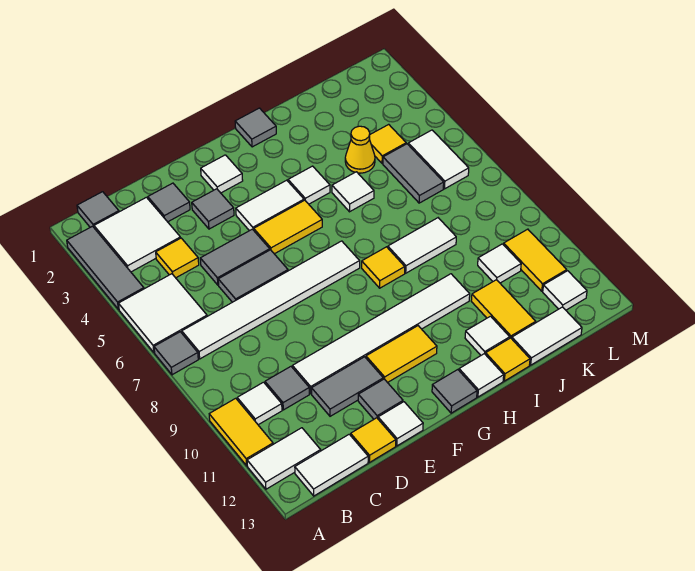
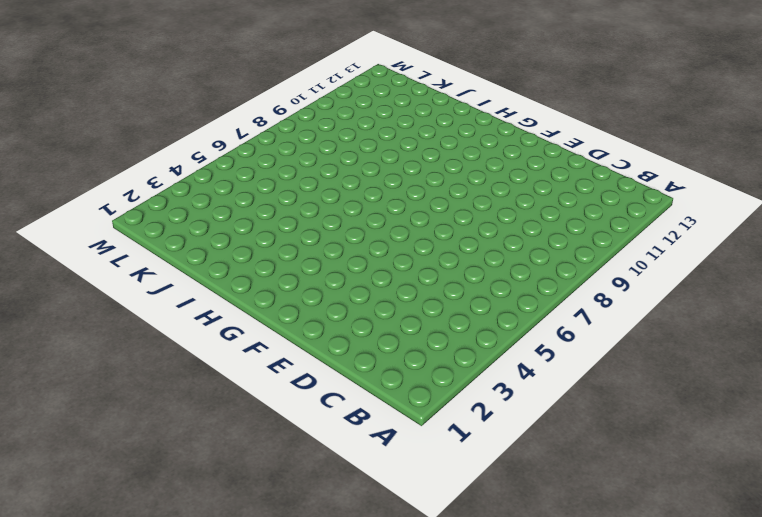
none -> grey tile A2:A4 level 1
none -> white tile A5:B6 level 1
none -> grey tile A7 level 1
none -> yellow tile A10:A11 level 1

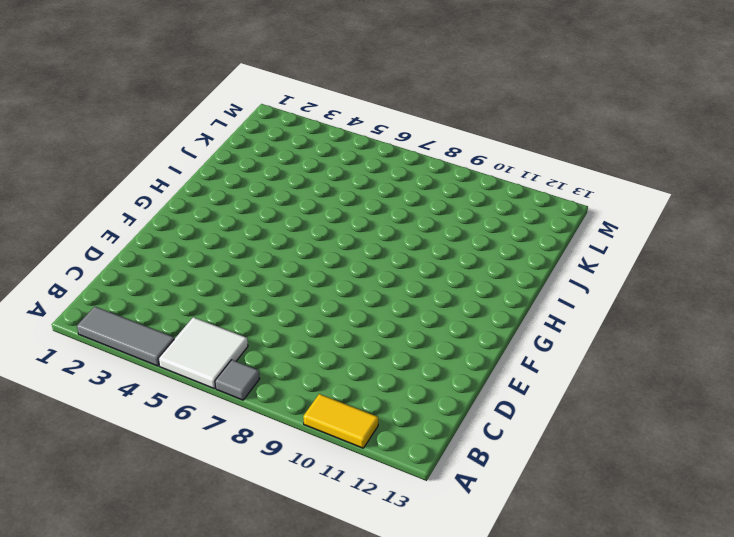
none -> white tile A12:B12 level 1
none -> grey tile B1 level 1
none -> white tile B2:C3 level 1
none -> white tile B7:G7 level 1

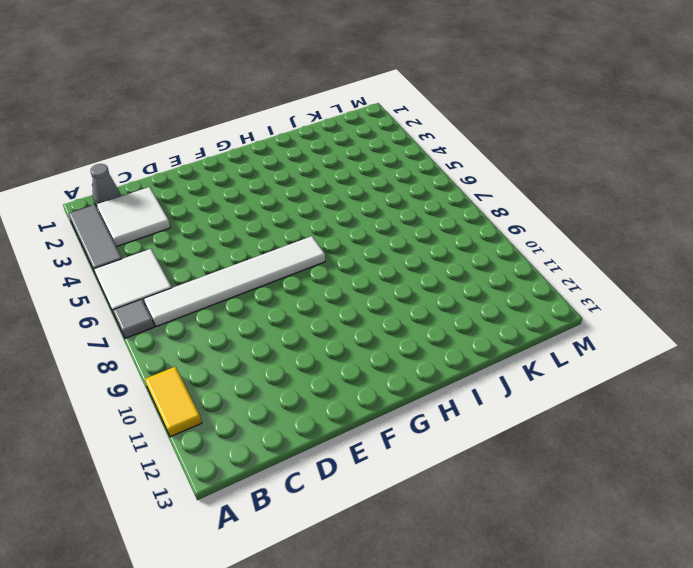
grey cone B1 level 1 -> grey tile B1 level 1
none -> white tile A12:B12 level 1
none -> white tile B10 level 1
none -> white tile B13:C13 level 1
none -> yellow tile C4 level 1

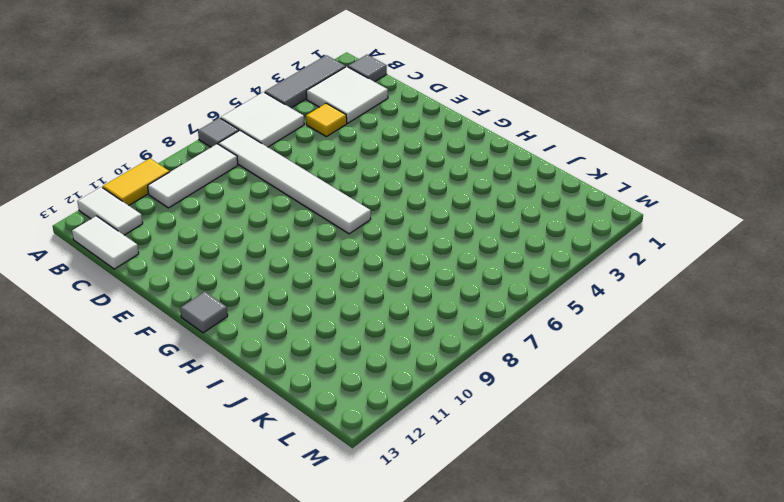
white tile B8:B10 level 1 -> white tile B10 level 1
none -> grey tile C10 level 1
none -> grey tile D2 level 1
none -> grey tile D5:E5 level 1
none -> grey tile D6:E6 level 1

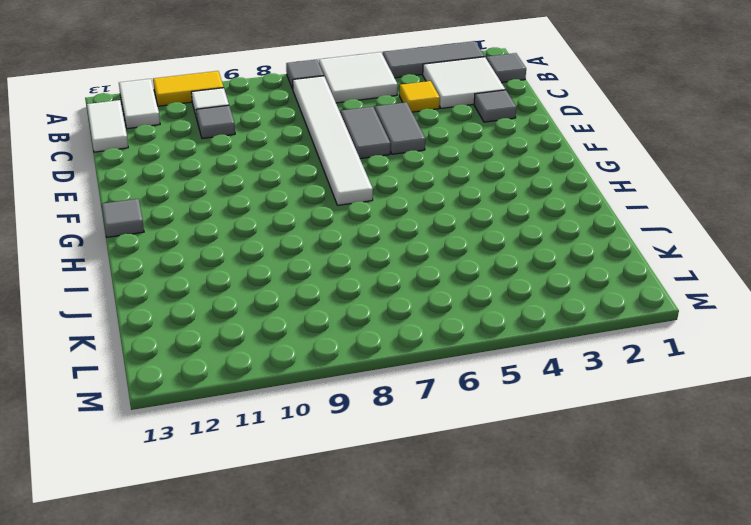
none -> white tile D10:I10 level 1
none -> grey tile D11:E11 level 1
none -> yellow tile D13 level 1
none -> grey tile E3 level 1

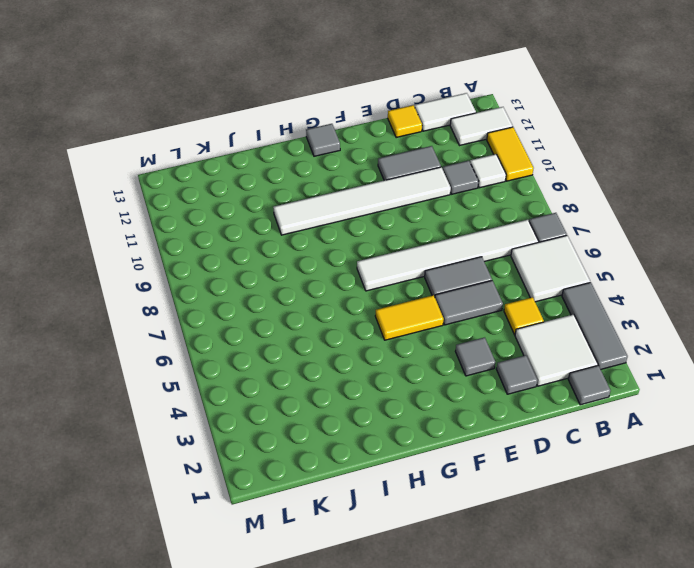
none -> grey tile E12 level 1
none -> white tile E13 level 1
none -> white tile F2 level 1
none -> white tile F4:G4 level 1

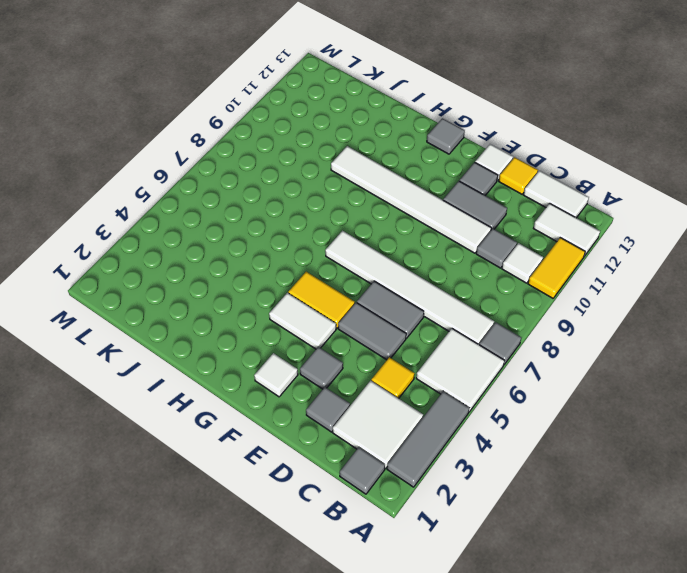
none -> yellow tile F11:G11 level 1
none -> grey tile H1 level 1
none -> white tile H4 level 1
none -> yellow tile H8 level 1

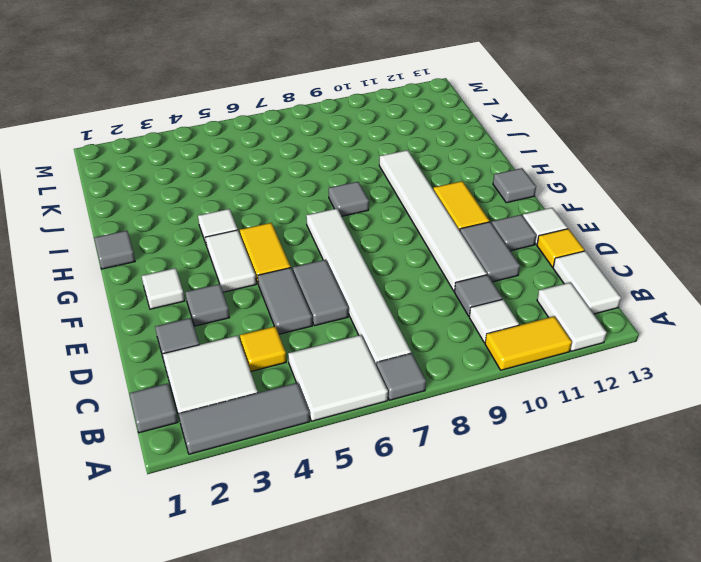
grey tile H8 level 1 -> yellow tile H8 level 1
none -> white tile H13 level 1
none -> white tile I5 level 1
none -> white tile I8:J8 level 1
none -> white tile I12 level 1

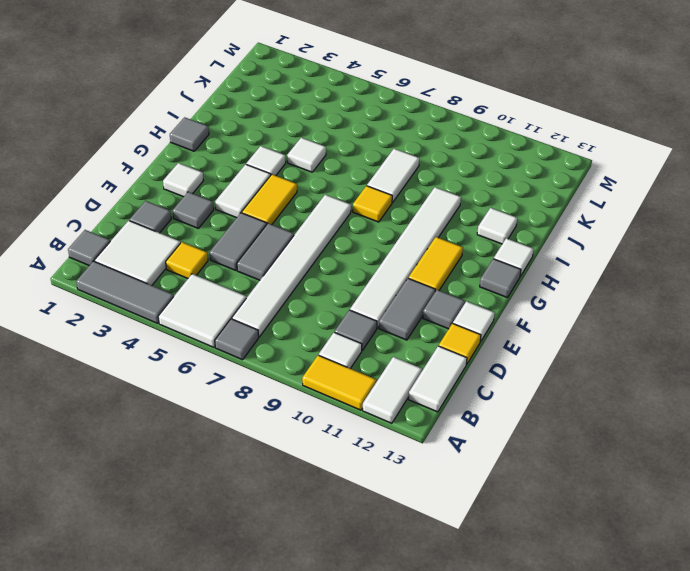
none -> yellow tile I13 level 1
none -> yellow cone J4 level 1
none -> yellow tile J11:J12 level 1
none -> white tile J13:K13 level 1

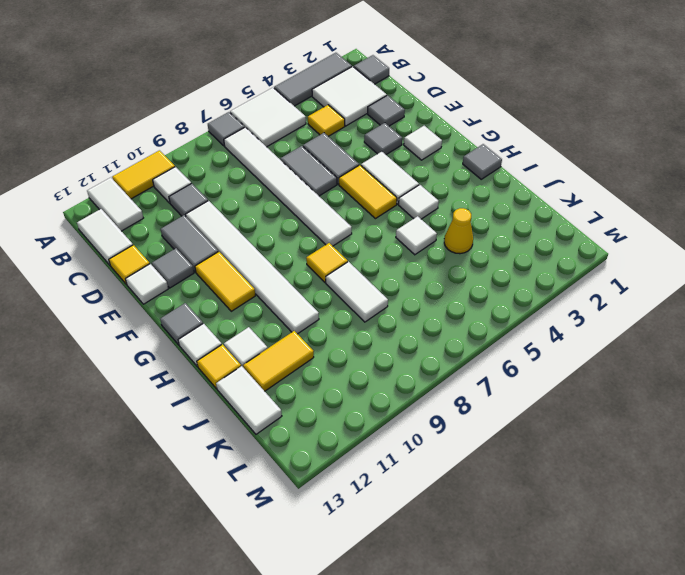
none -> yellow tile K4 level 1
none -> grey tile K5:K6 level 1
none -> white tile K10 level 1
none -> white tile L5:L6 level 1

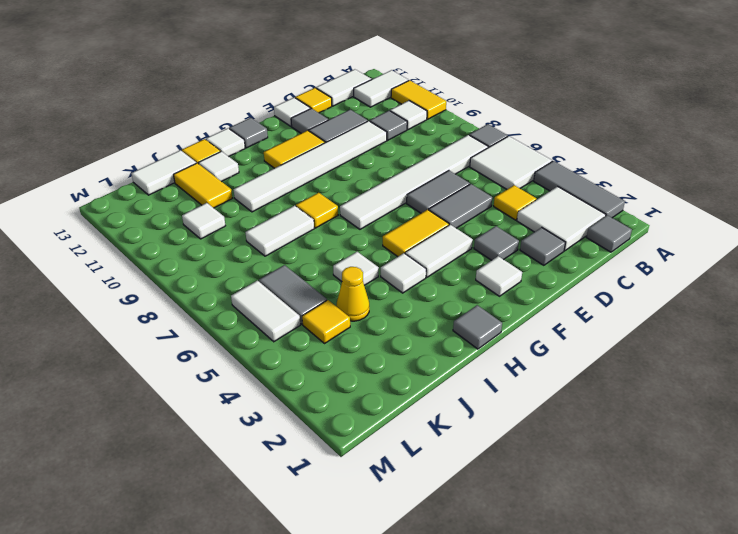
none -> yellow tile L10:L11 level 1
none -> white tile L12 level 1

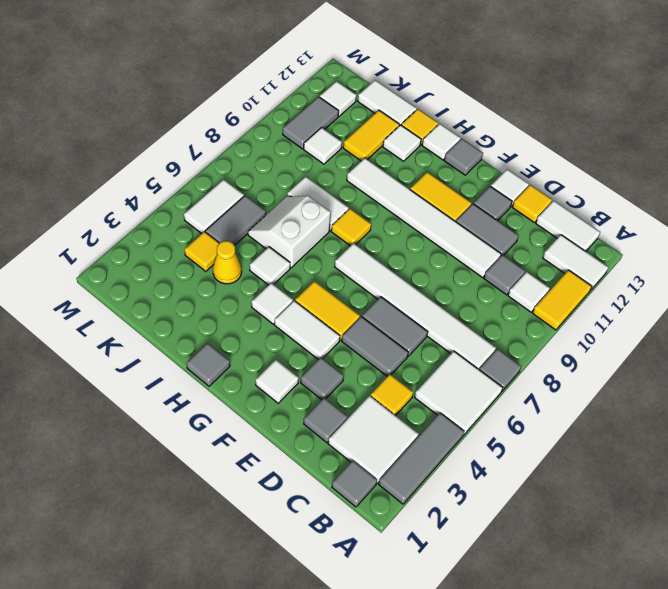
white slope I6:J7 level 1 top I -> none
grey tile L10:L11 level 1 -> yellow tile L10:L11 level 1

